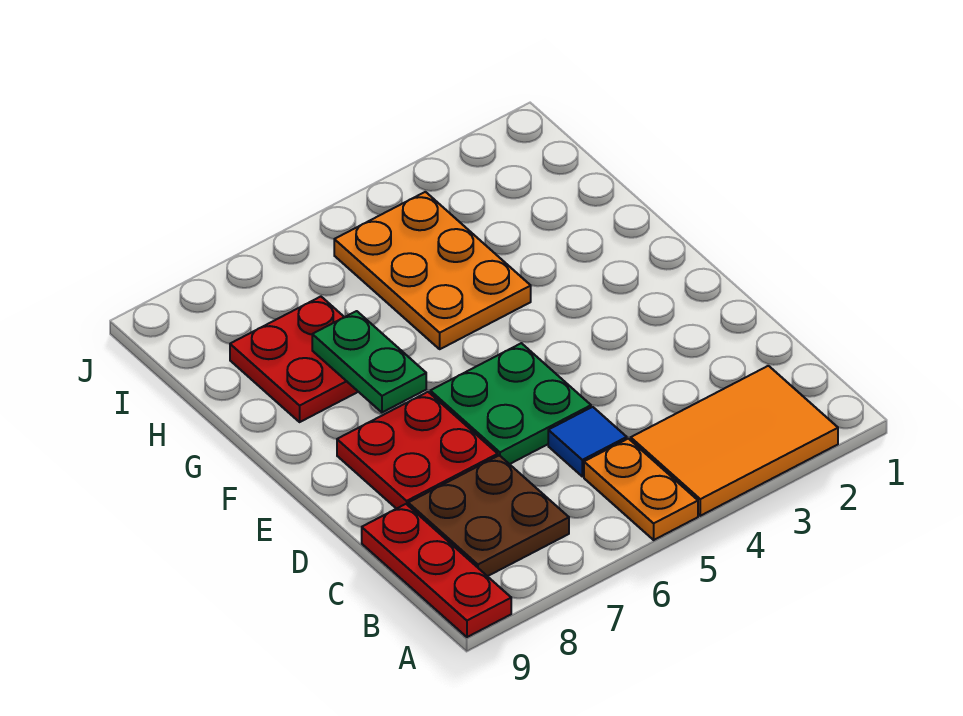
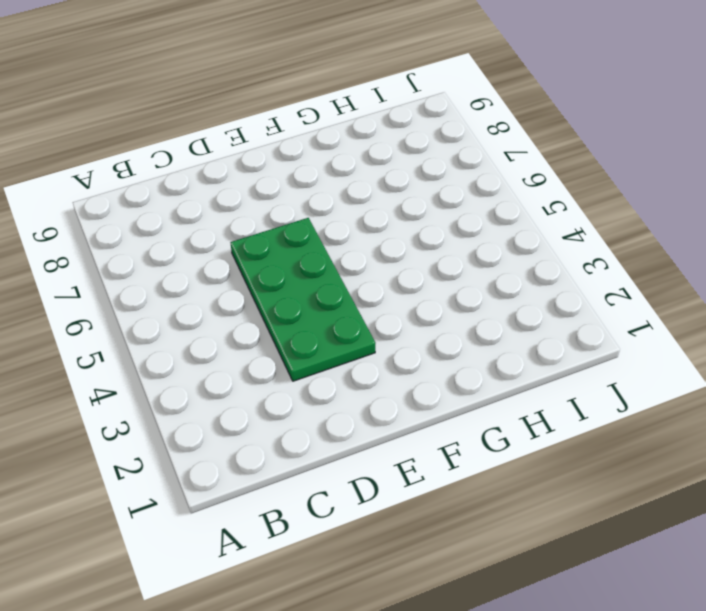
green plate D3:E6 level 1 -> green plate D5:E6 level 1
none -> orange tile A2:B4 level 1
none -> orange plate A5:B5 level 1

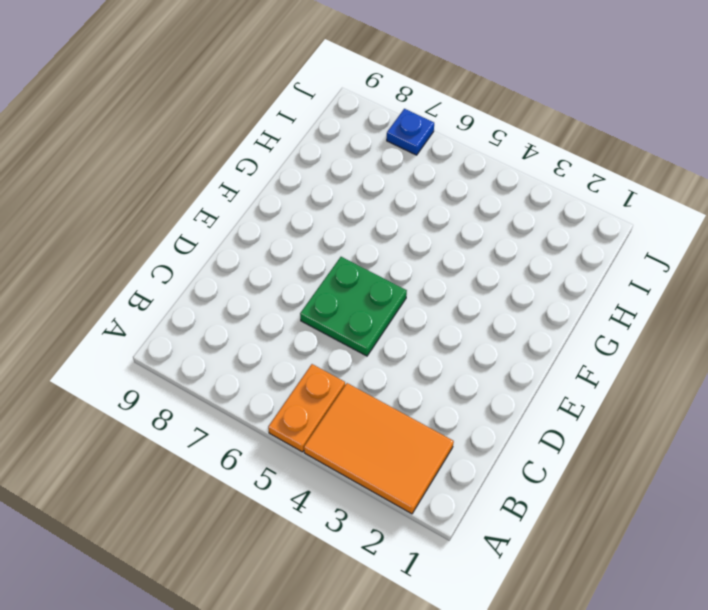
blue plate J7 level 1 -> none
none -> red plate A9:C9 level 1
none -> brown plate B7:C8 level 1

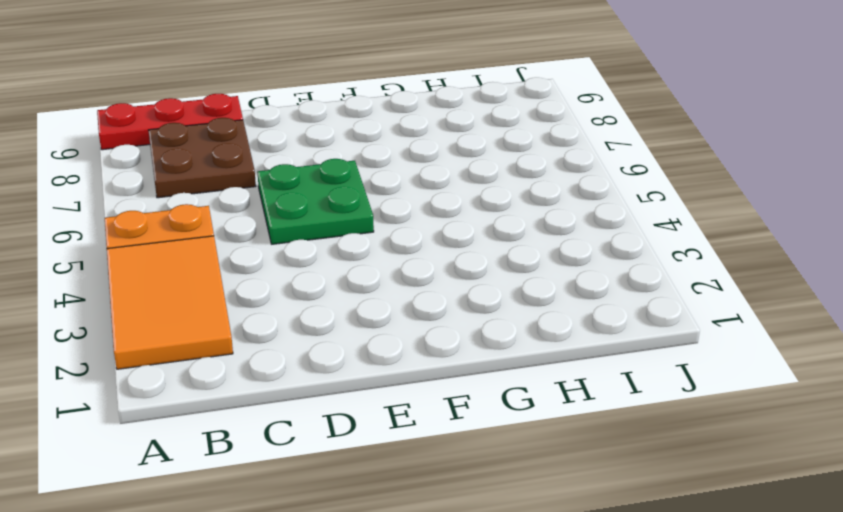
none -> blue tile C5 level 1
none -> red plate D7:E8 level 1

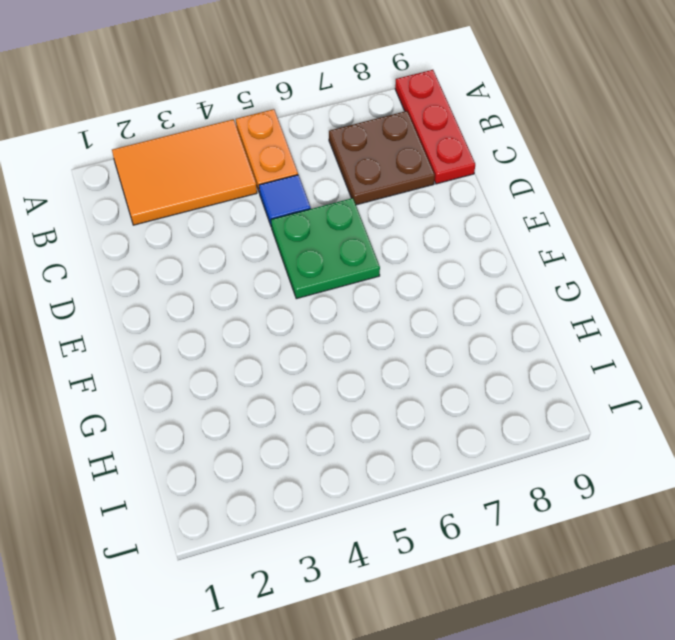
none -> red plate D7:E8 level 1
none -> orange plate G4:I5 level 1

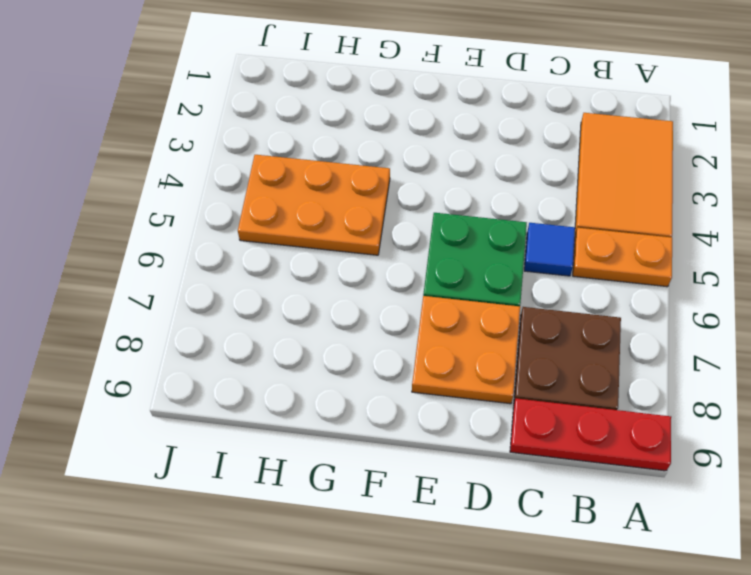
orange plate D7:E8 level 1 -> red plate D7:E8 level 1
none -> red plate G7:H8 level 1
none -> green plate F7:G7 level 2

